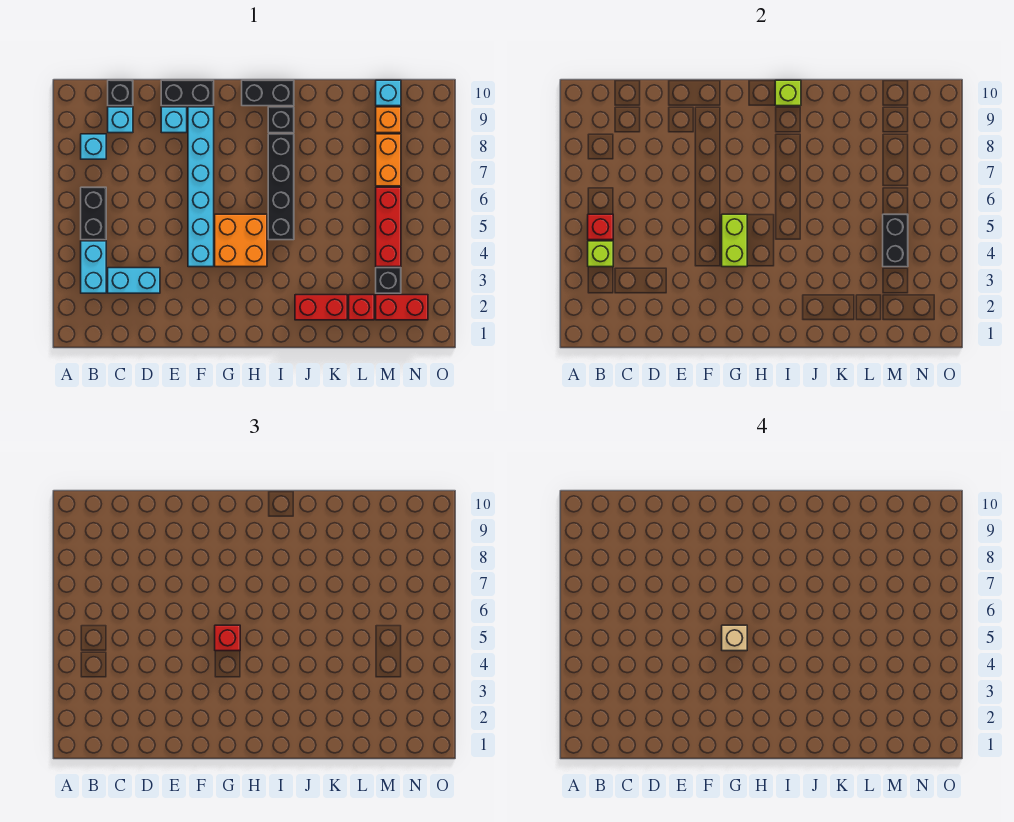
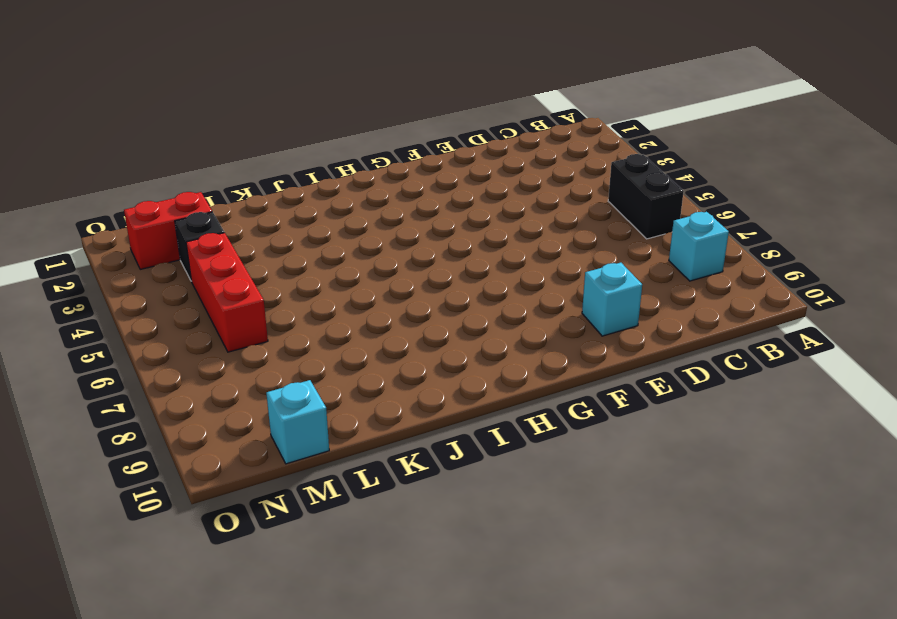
none -> cyan brick B3:B4 level 1
none -> cyan brick C3:D3 level 1
none -> cyan brick C9 level 1

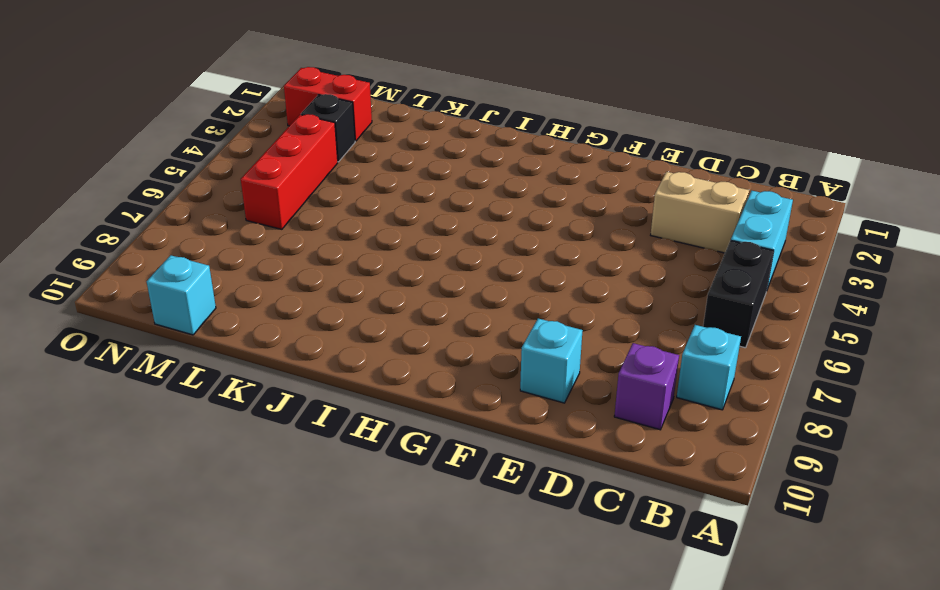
tan brick C3:D3 level 1 -> cyan brick C3:D3 level 1
purple brick C9 level 1 -> cyan brick C9 level 1
none -> black brick C10 level 1
none -> black brick E10:F10 level 1
none -> cyan brick F4:F9 level 1

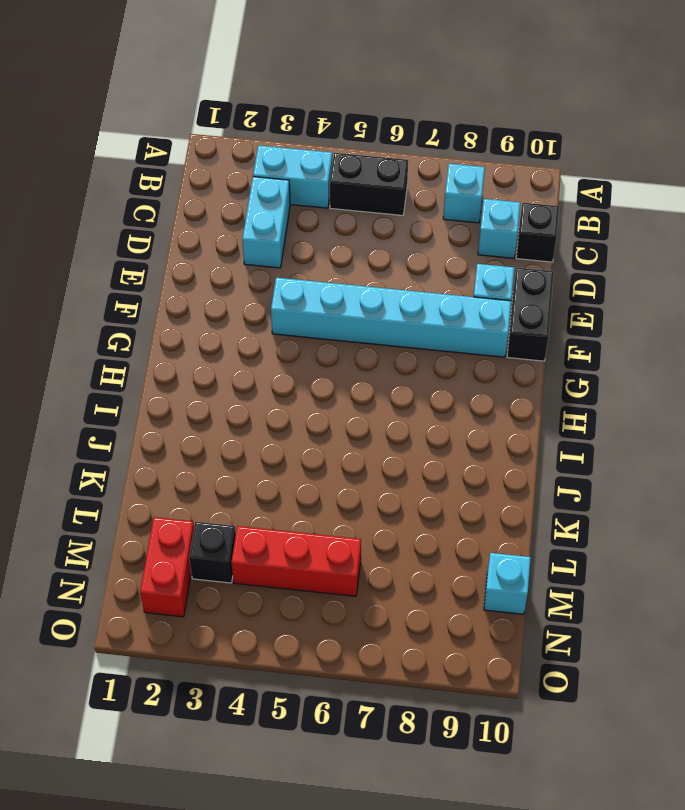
none -> orange brick G4:H5 level 1
none -> black brick H10:I10 level 1
none -> black brick I5:I8 level 1

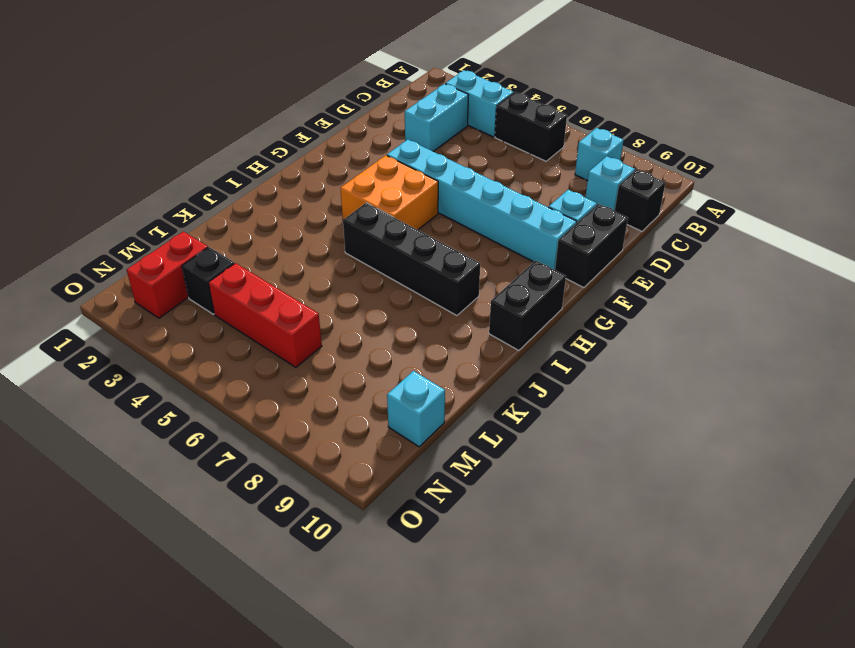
none -> black brick I9 level 1
none -> red brick J2:K2 level 1
none -> red brick L2 level 1

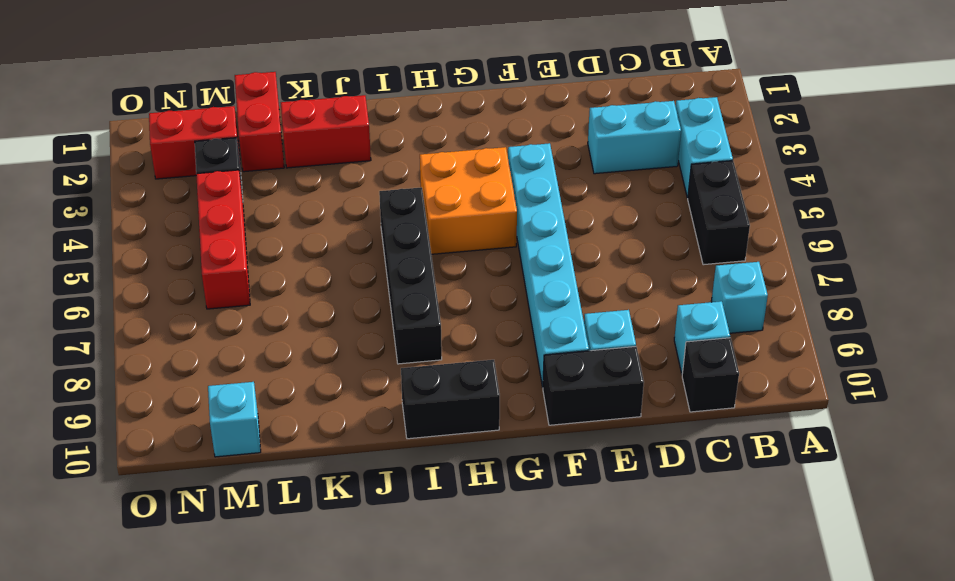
red brick L1:L2 level 1 -> red brick L2 level 1
none -> black brick I9 level 1
none -> orange brick M7:M8 level 1
none -> orange brick M9 level 1

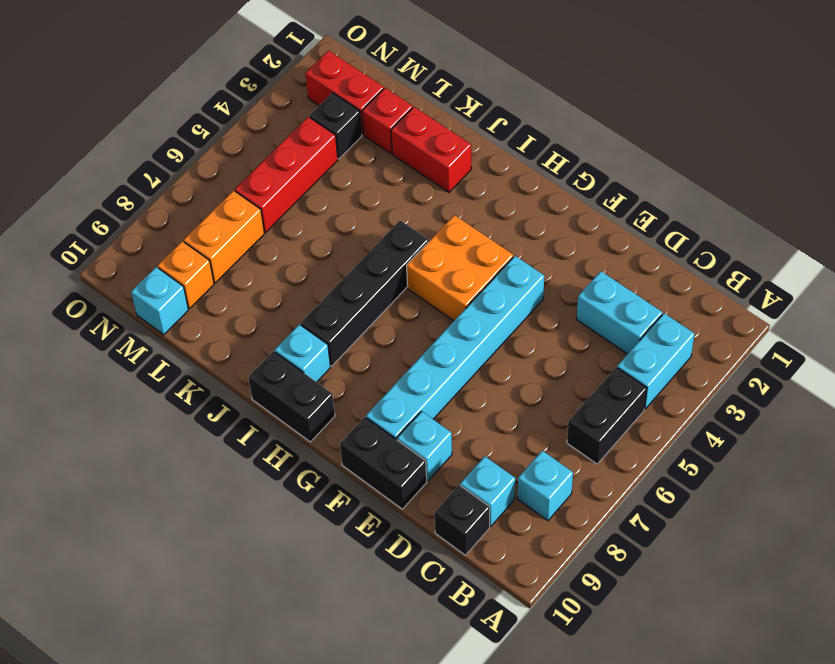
cyan brick I9 level 1 -> black brick I9 level 1
none -> lime brick B4 level 2
none -> red brick B5 level 2
none -> lime brick G4:G5 level 2

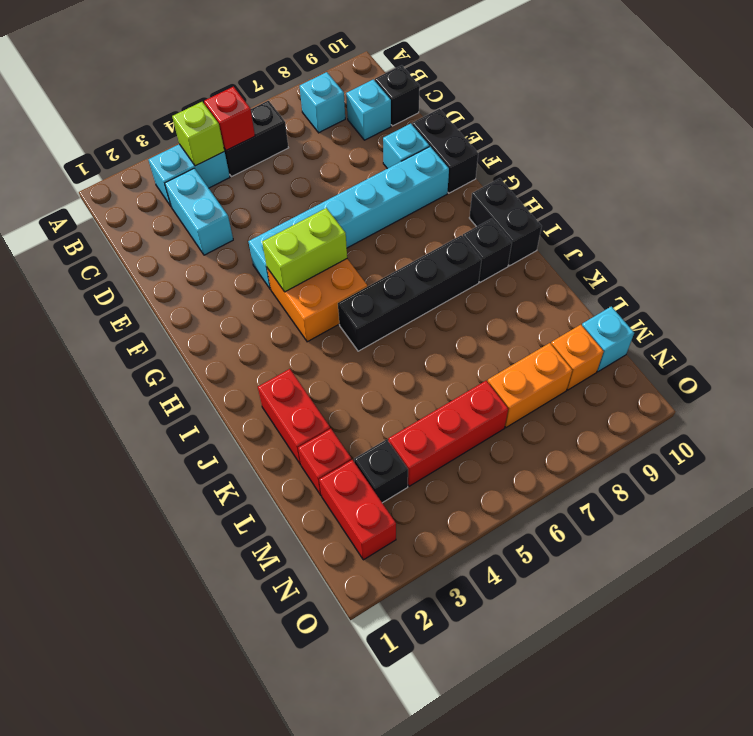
none -> lime brick I10 level 2
none -> black brick M4:M5 level 2
none -> red brick G5 level 3

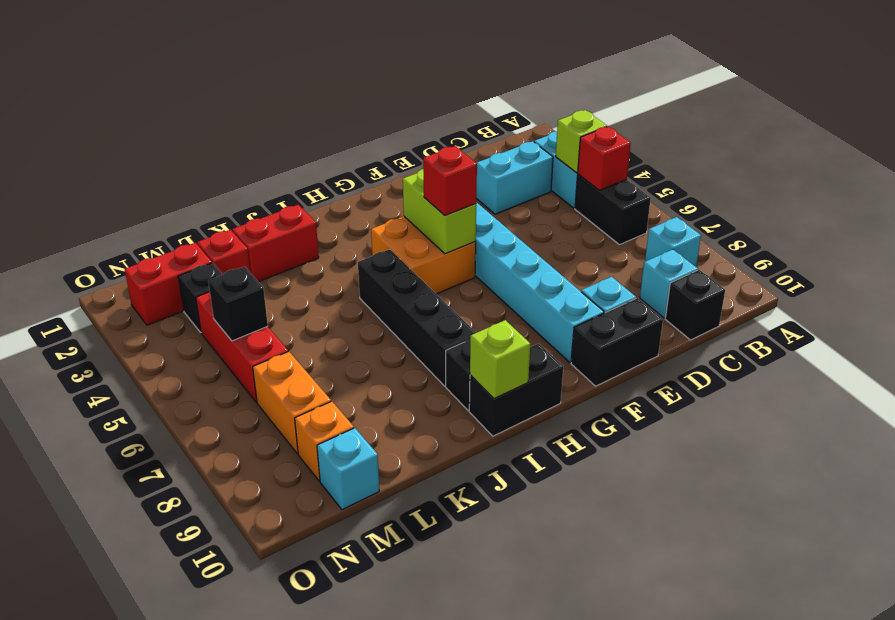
black brick M5 level 2 -> black brick M4:M5 level 2
none -> tan brick G5 level 4

